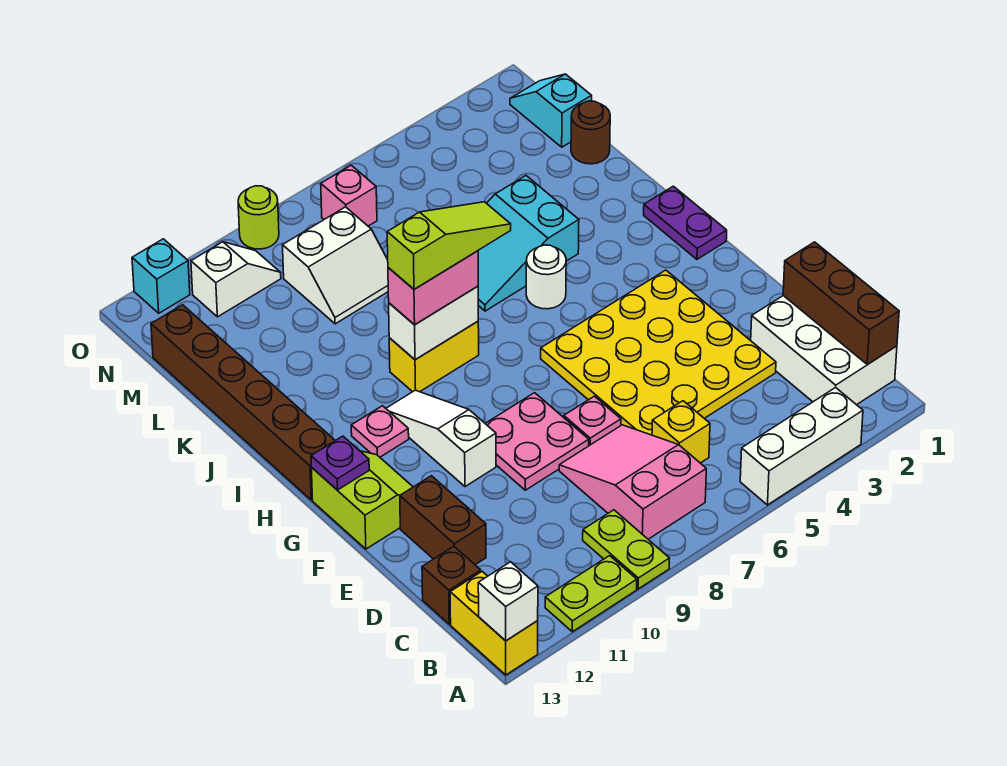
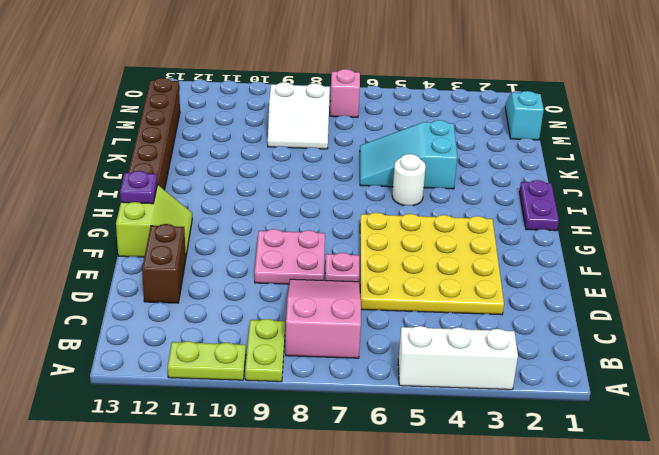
none -> yellow brick A13:B13 level 1
none -> white brick B1:D2 level 1
none -> yellow brick C6 level 1
none -> brown brick C13 level 1

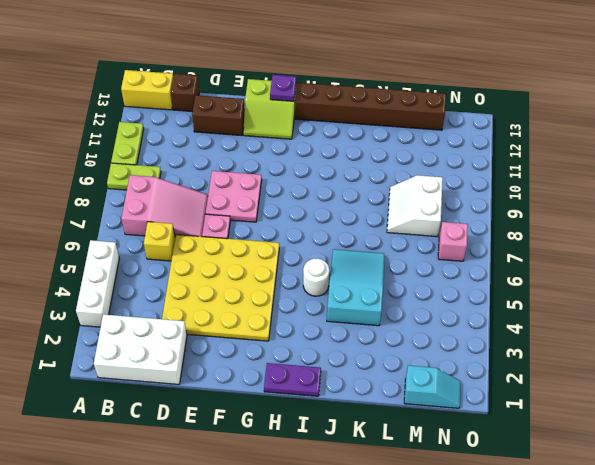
none -> white slope F10:H10 level 1 top F
none -> pink plate H11 level 1
none -> yellow brick I8:I9 level 1
none -> brown round brick L1 level 1

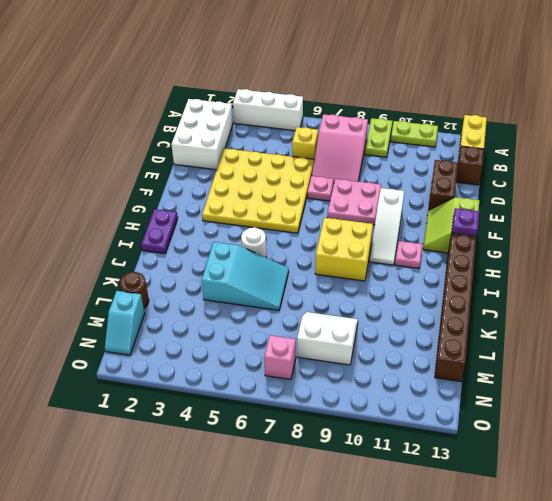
yellow brick H8:I9 level 1 -> yellow brick I8:I9 level 1
none -> white slope N10:N11 level 1 top 11
none -> lime round brick O9 level 1
none -> cyan brick O12 level 1
none -> white brick A13 level 2

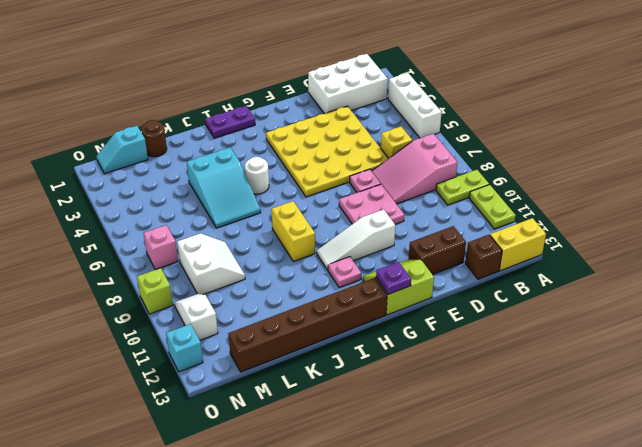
lime brick O9 level 1 -> lime round brick O9 level 1
none -> white brick A13 level 2
none -> brown brick B1:D1 level 2
none -> white brick I8:I9 level 2
none -> pink brick I8:I9 level 3

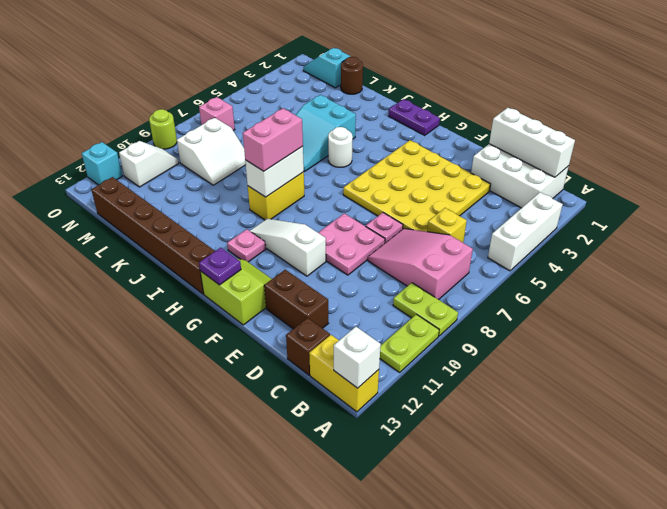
white brick B1:D1 level 2 -> brown brick B1:D1 level 2
none -> lime slope I7:I9 level 4 top 9

